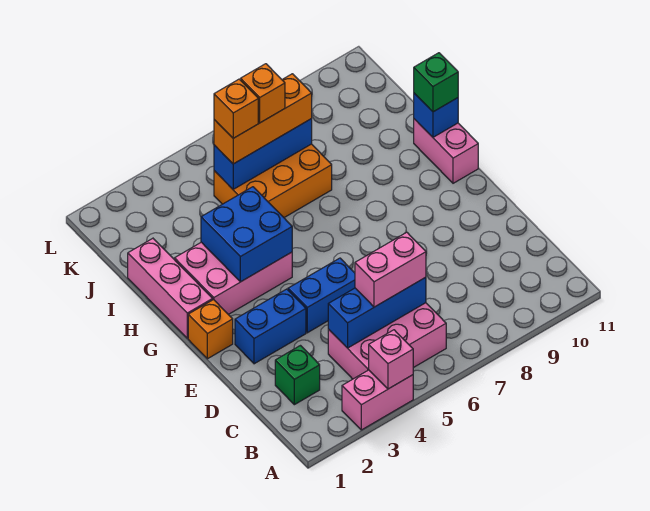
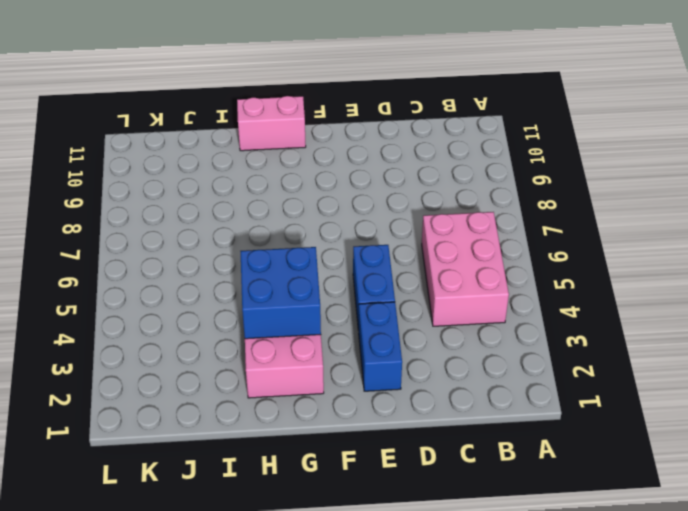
none -> pink brick A3:A4 level 1
none -> green brick C2 level 1
none -> orange brick F1 level 1

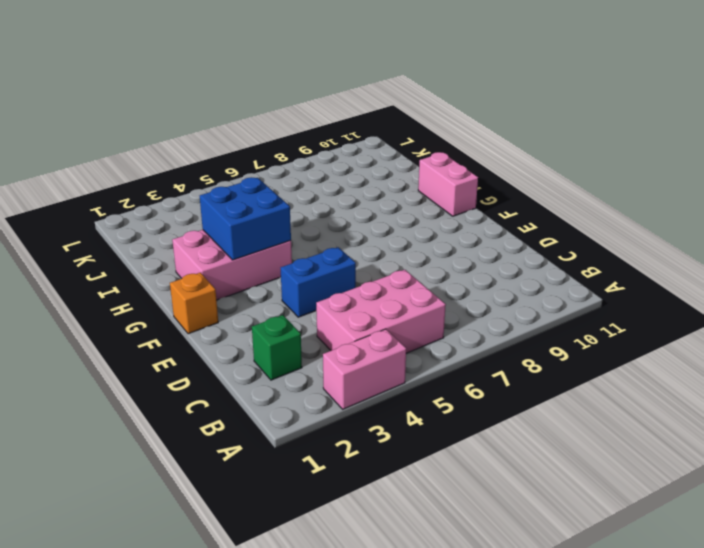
none -> blue brick E2:E3 level 1
none -> pink brick G1:I1 level 1
none -> orange brick I5:J7 level 1

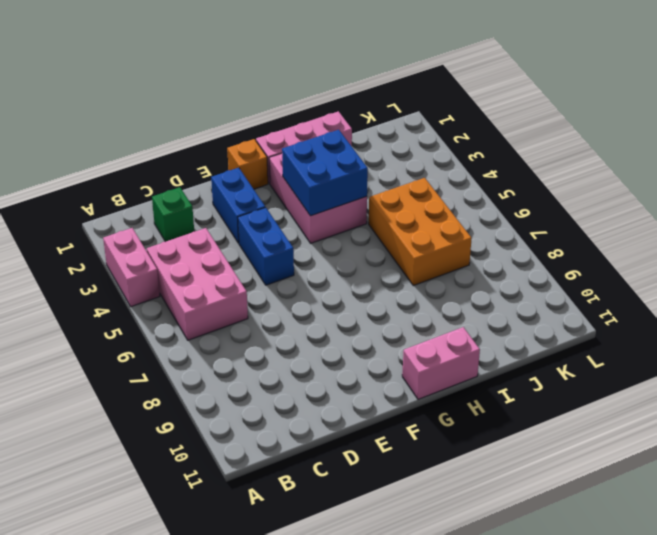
none -> pink brick A4 level 2
none -> blue brick C4:C6 level 2
none -> blue brick H11 level 2

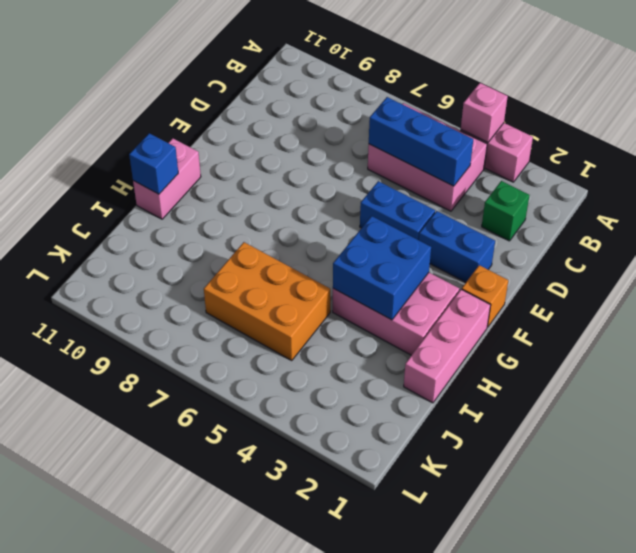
none -> blue brick J5:J7 level 2
none -> pink brick C5:C6 level 3
none -> green brick H11 level 3

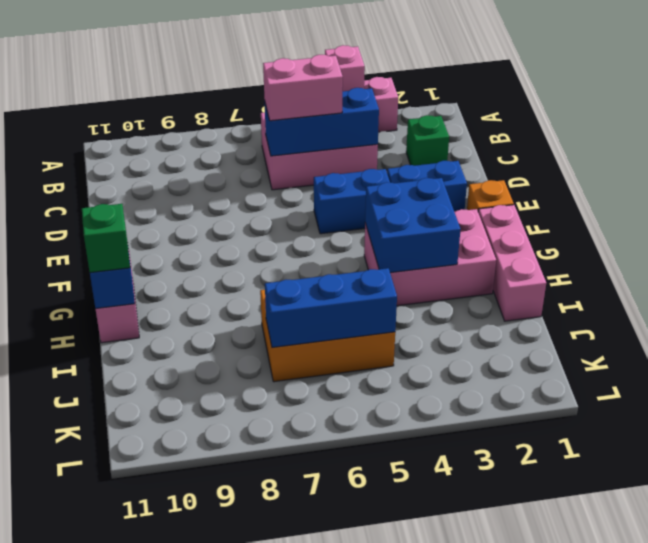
none -> orange brick J5:J7 level 3
none -> orange brick J5 level 4
none -> orange brick J6 level 4

